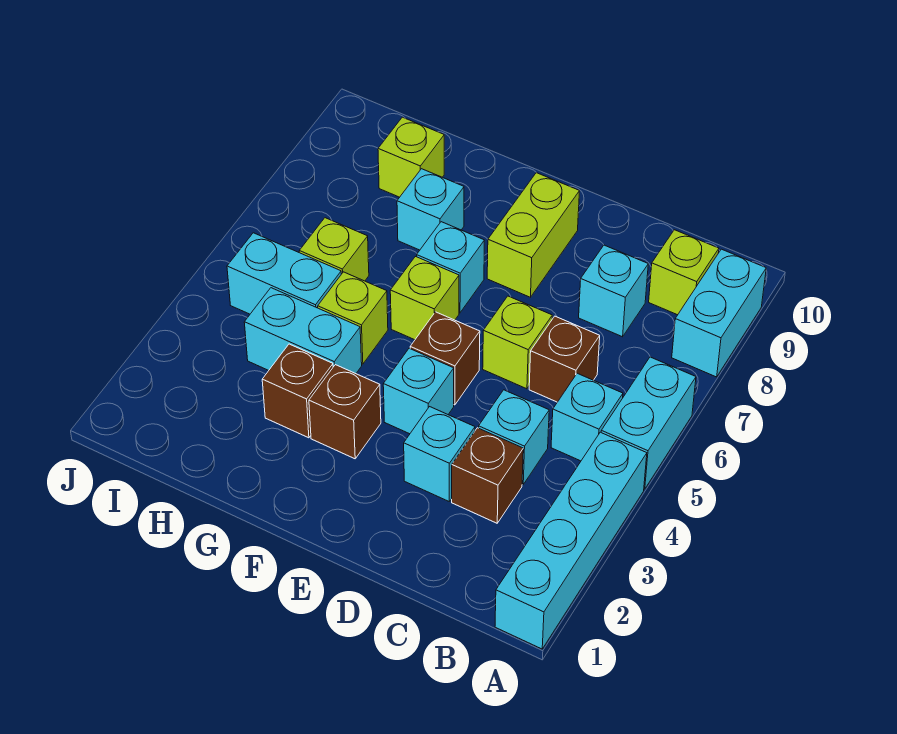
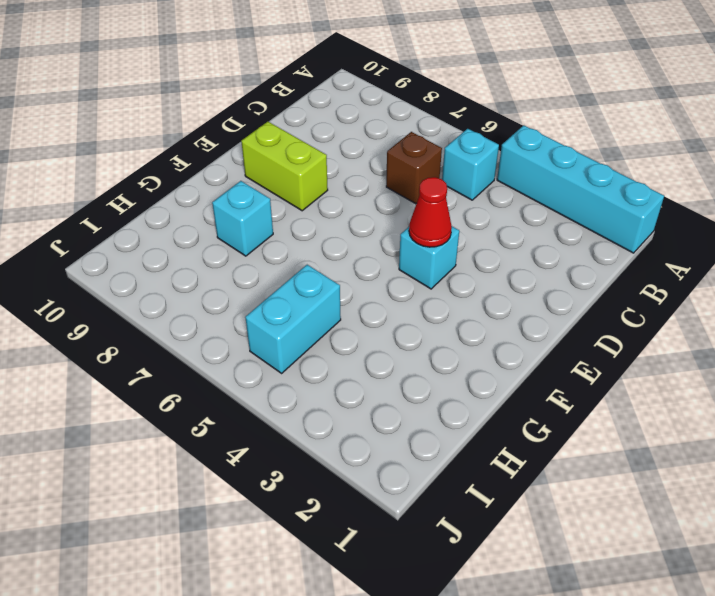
red cone E4 level 2 -> none
none -> cyan brick A5:A6 level 1
none -> cyan brick A8:A9 level 1
none -> lime brick B9 level 1

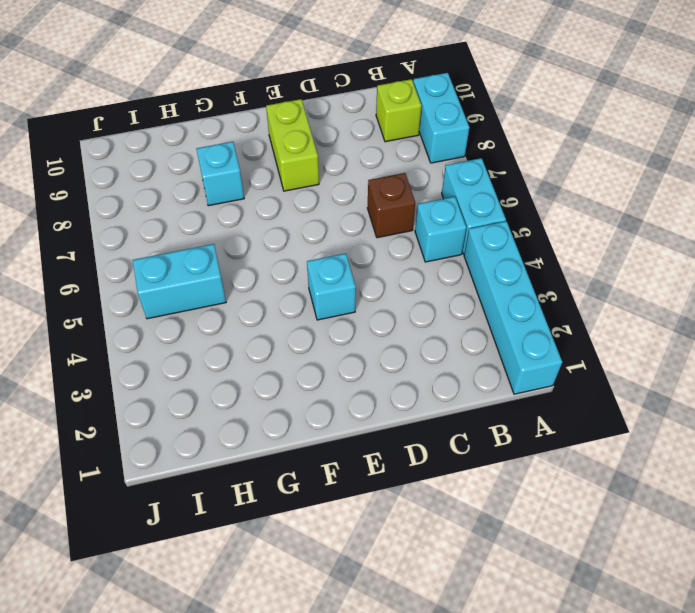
none -> brown brick C3 level 1
none -> cyan brick C4 level 1
none -> cyan brick C8 level 1

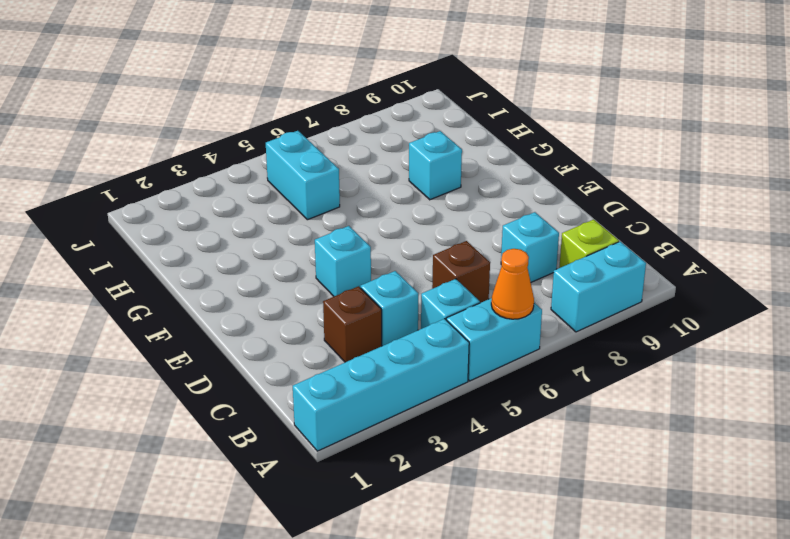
orange cone A6 level 2 -> none
none -> cyan brick D3 level 1
none -> lime brick D6 level 1
none -> brown brick E5 level 1

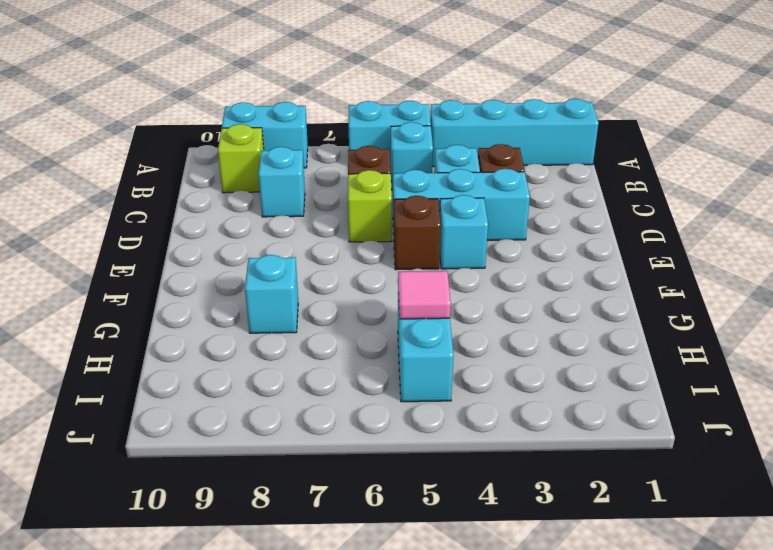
cyan brick D3:D5 level 1 -> cyan brick D3 level 1
pink tile H5 level 2 -> none
none -> lime brick E8:E9 level 1
none -> brown brick F3 level 1
none -> lime brick F6 level 1

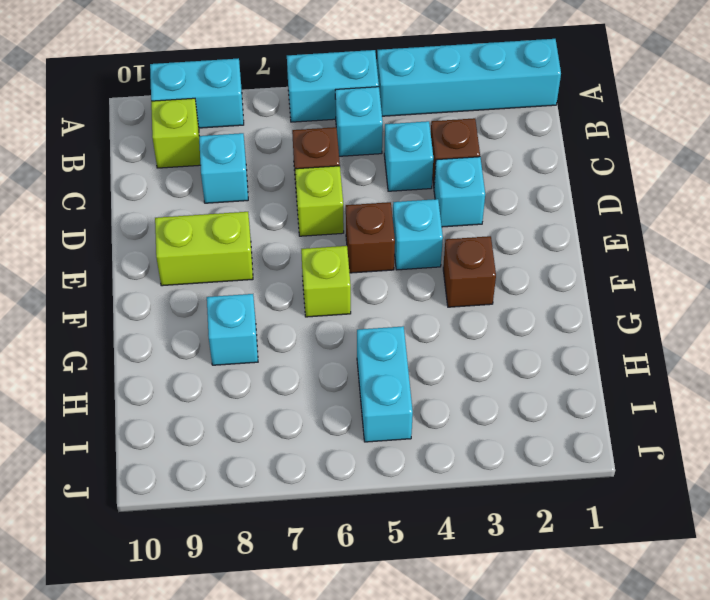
none -> cyan brick F7 level 1
none -> brown brick G3 level 1
none -> cyan brick G4:H4 level 1

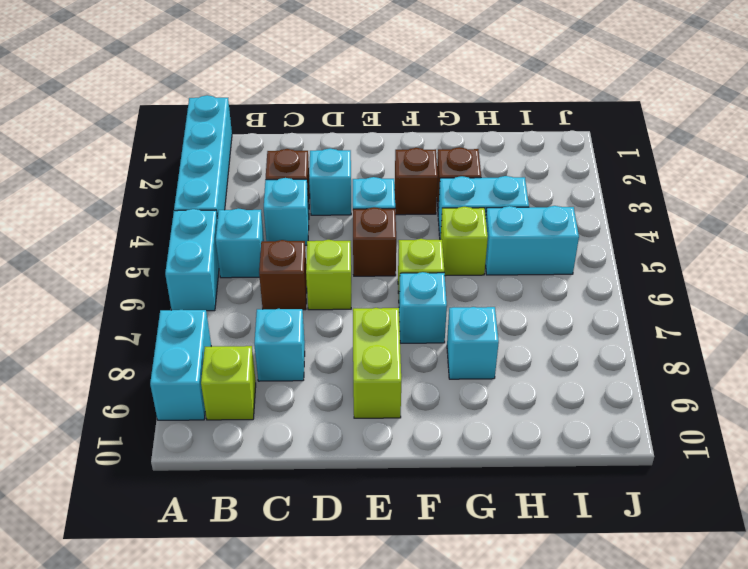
none -> lime brick H6 level 1
none -> lime brick H9 level 1

